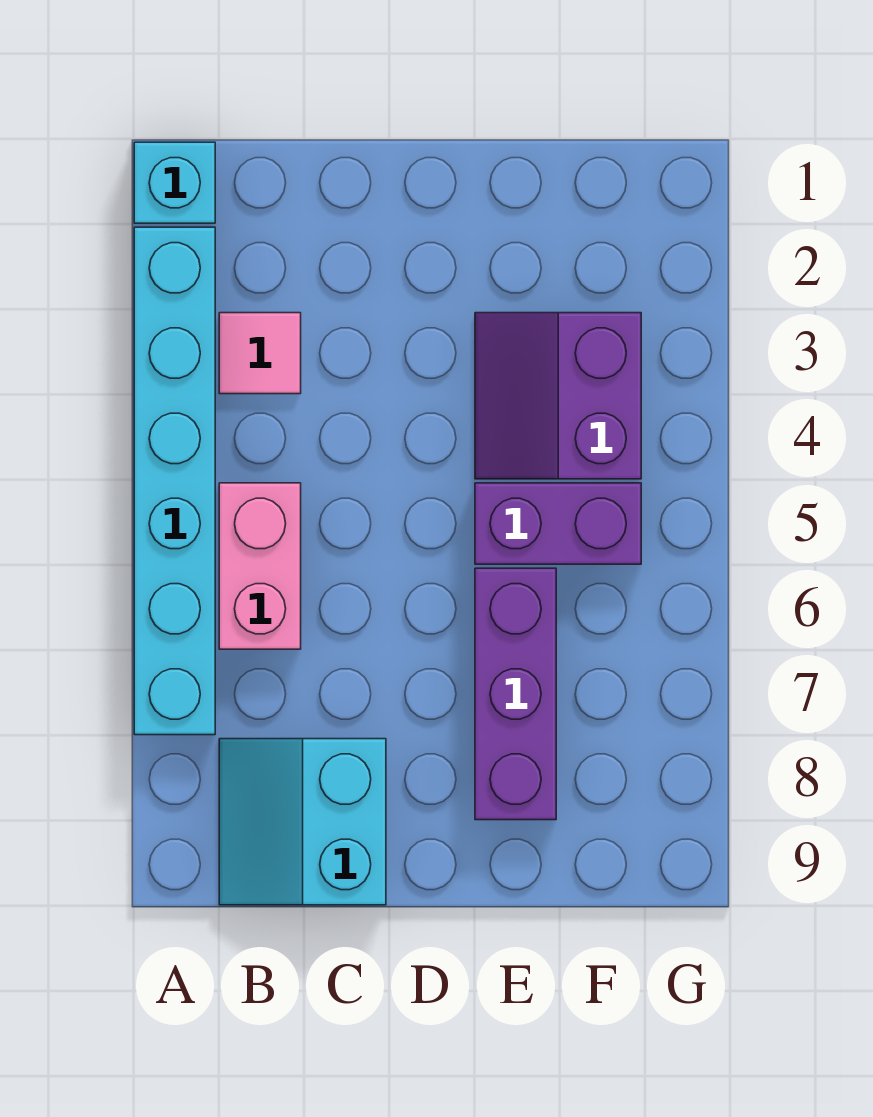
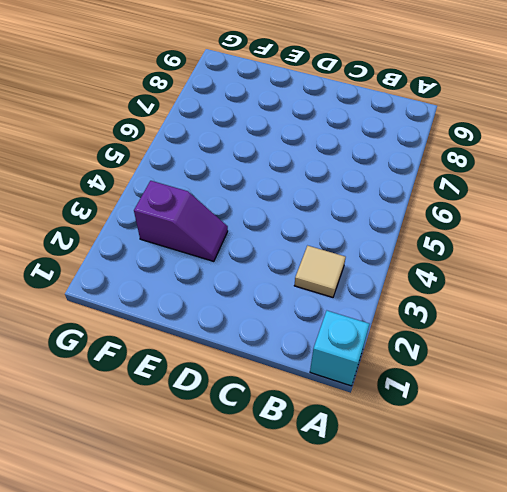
tan tile B3 level 1 -> pink tile B3 level 1
purple slope E3:F3 level 1 top F -> purple slope E3:F4 level 1 top F
none -> cyan brick A2:A7 level 1
none -> pink brick B5:B6 level 1

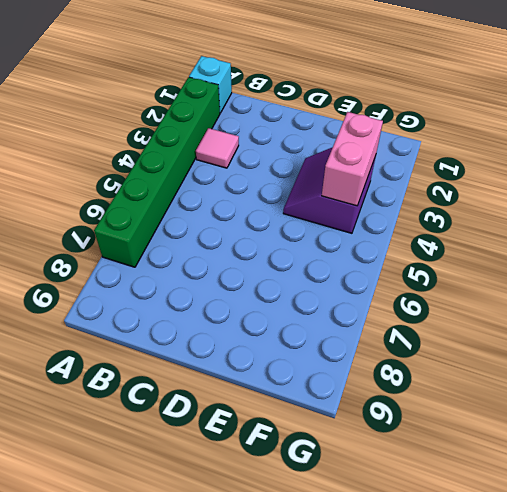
green brick A2:A7 level 1 -> cyan brick A2:A7 level 1
pink brick F3:F4 level 2 -> pink brick B5:B6 level 1
none -> cyan slope B8:C9 level 1 top C
none -> purple brick E5:F5 level 1

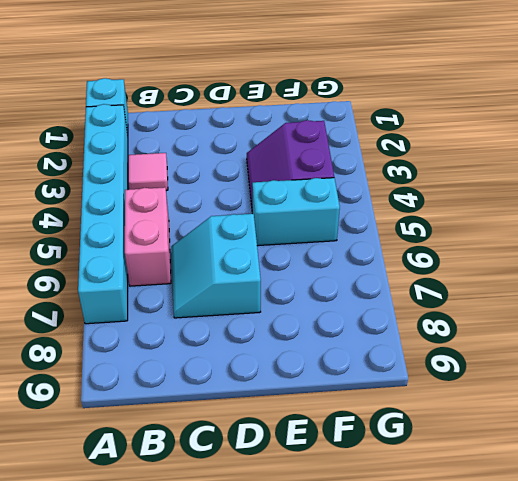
cyan slope C6:D7 level 1 top D -> cyan slope B8:C9 level 1 top C
cyan brick E5:F5 level 1 -> purple brick E5:F5 level 1
none -> purple brick E6:E8 level 1

